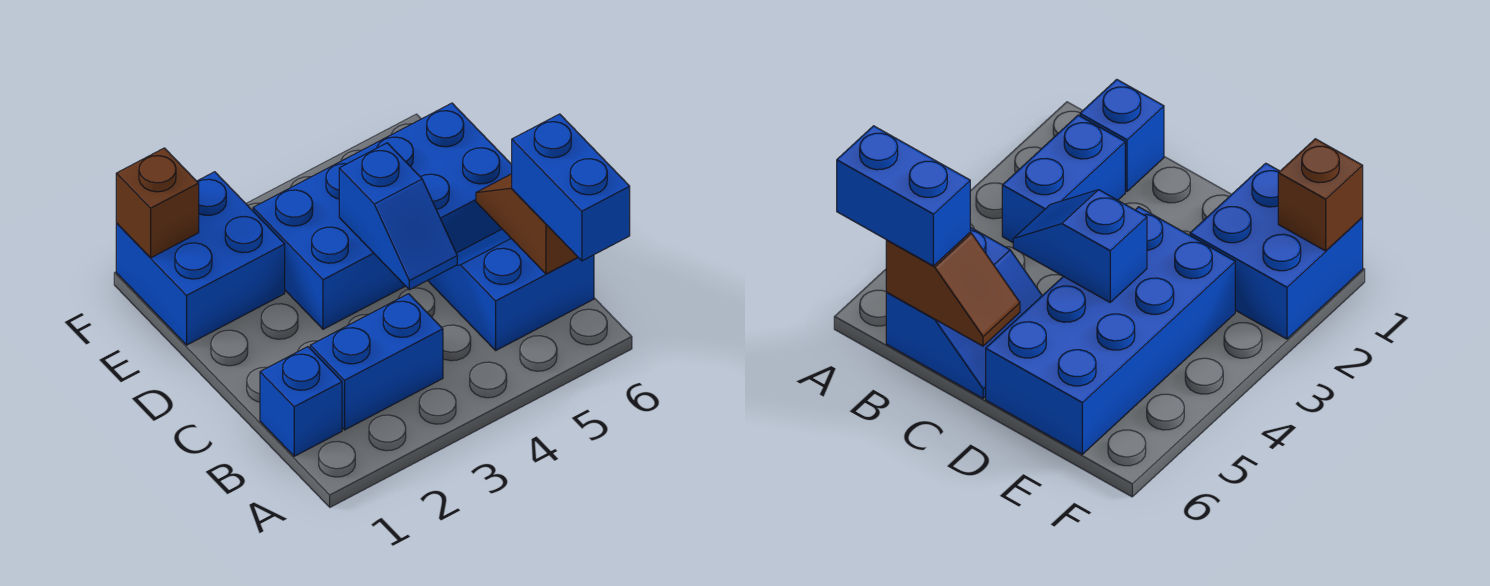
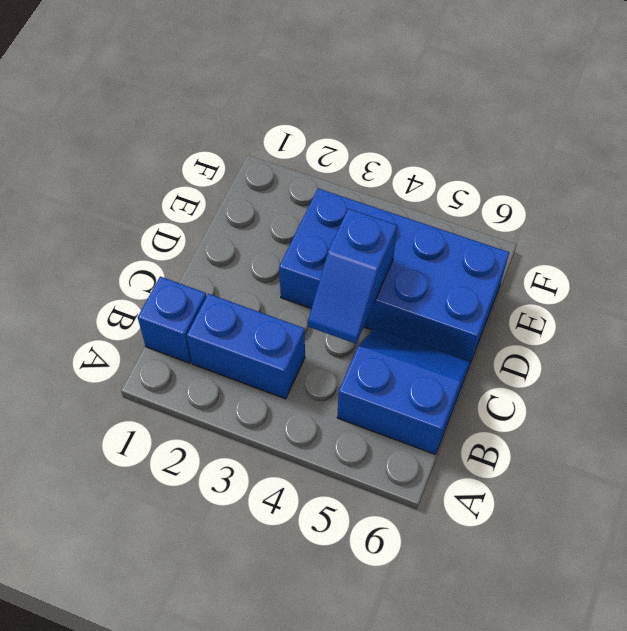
none -> blue brick E1:F2 level 1
none -> brown slope B6:C6 level 2 top B

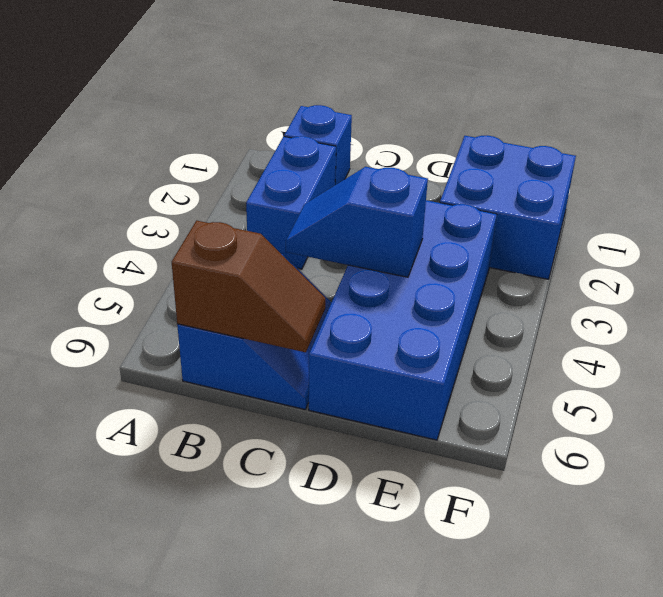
none -> brown brick F1 level 2
none -> blue brick A6:B6 level 3

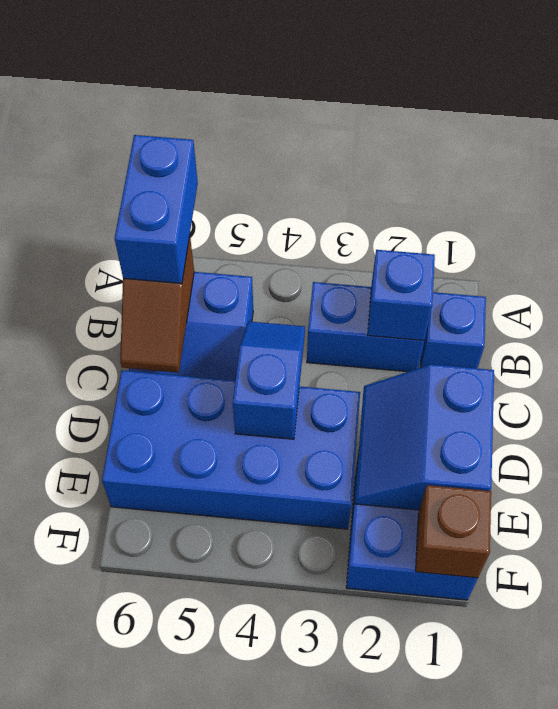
blue brick B2 level 2 -> none
blue slope D1:E2 level 2 top 1 -> none

